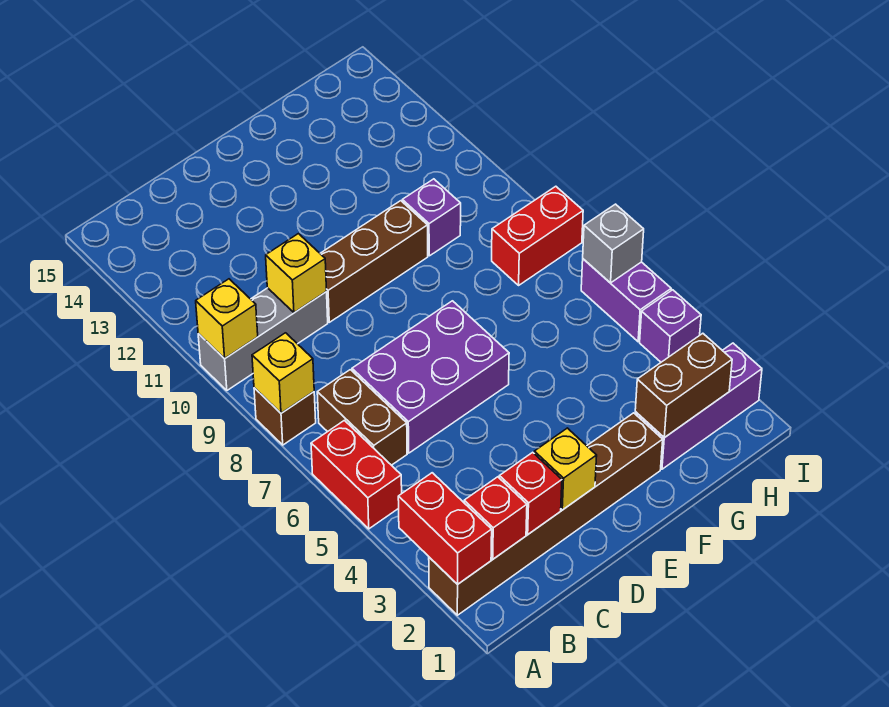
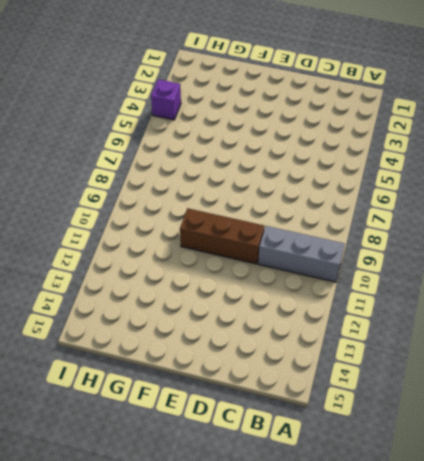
none -> brown brick A2:F2 level 1
none -> red brick A5:A6 level 1
none -> brown brick A8 level 1

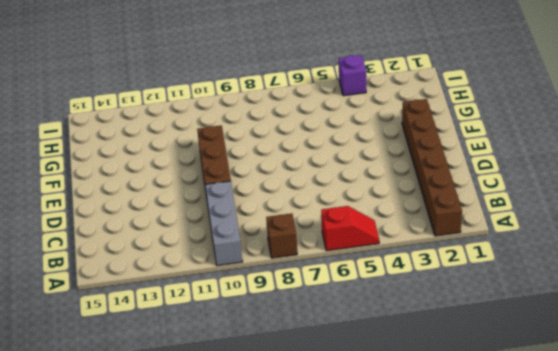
red slope A5:A6 level 1 top 6 -> red brick A5:A6 level 1
none -> brown brick B6:B7 level 1
none -> purple brick C6:E7 level 1
none -> purple brick G2:I2 level 1

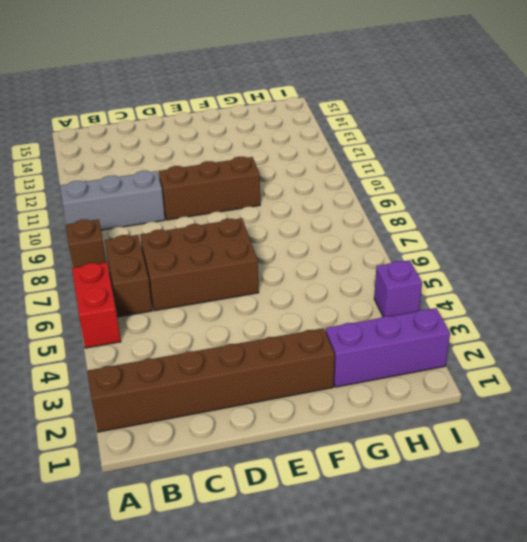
brown brick C6:E7 level 1 -> purple brick C6:E7 level 1
none -> purple brick G10 level 1
none -> red brick H8:I8 level 1
none -> purple brick I5:I6 level 1

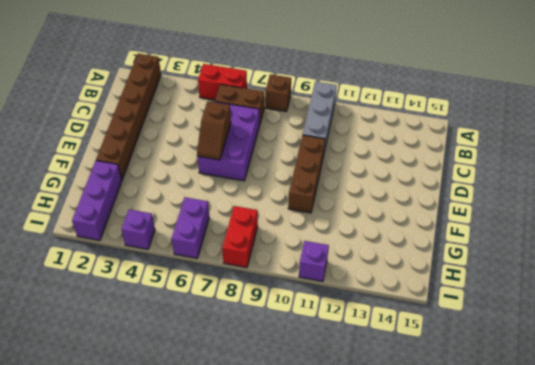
brown slope D6:E6 level 2 top D -> none
purple brick H6:I6 level 1 -> purple brick I5:I6 level 1
purple brick I11 level 1 -> purple brick G10 level 1
none -> red brick A2:A3 level 2
none -> yellow brick A8 level 2
none -> yellow brick A10 level 2

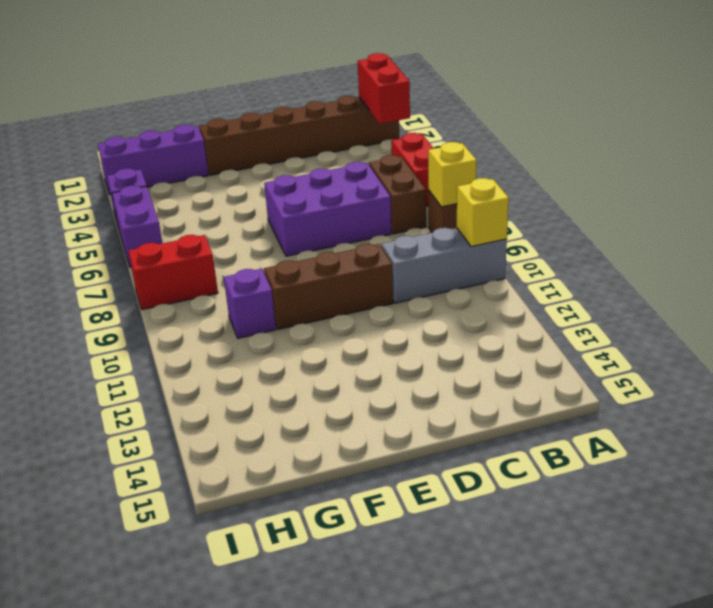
none -> red brick B2 level 2
none -> red brick C2 level 2
none -> yellow brick C10 level 2

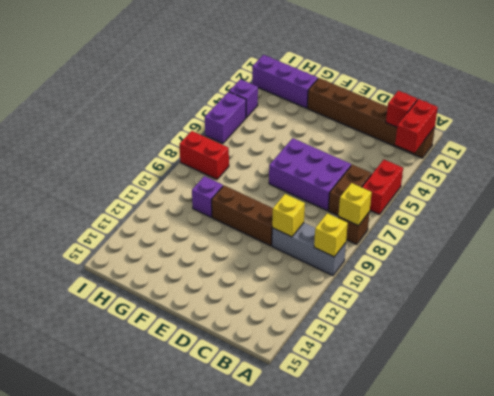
none -> red brick C2 level 2
none -> yellow brick D2 level 2
none -> brown brick G2:H2 level 2

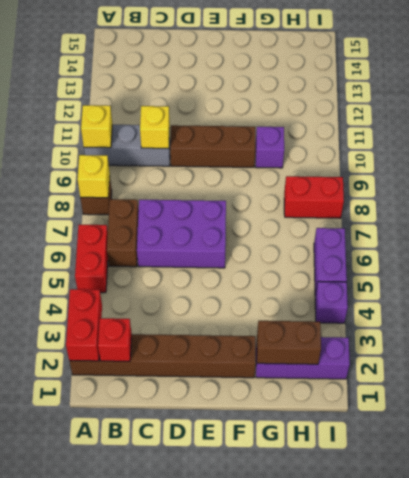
none -> red brick C2 level 2
none -> yellow brick D2 level 2
none -> grey brick I6 level 2

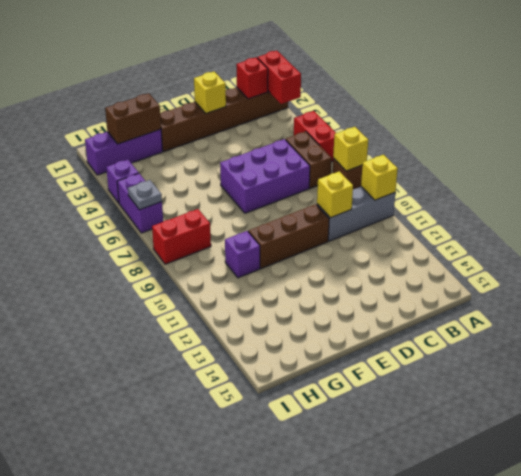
grey plate I6 level 2 -> grey brick I6 level 2
none -> red brick C2 level 2

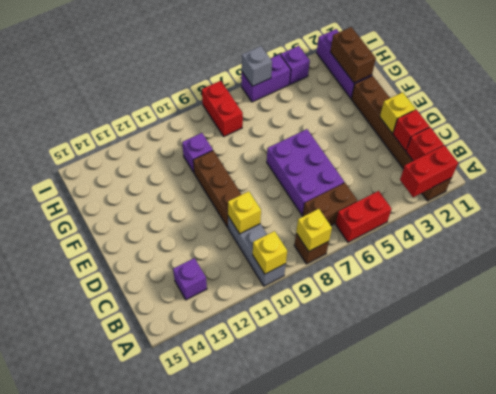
purple brick B13 level 1 -> none

